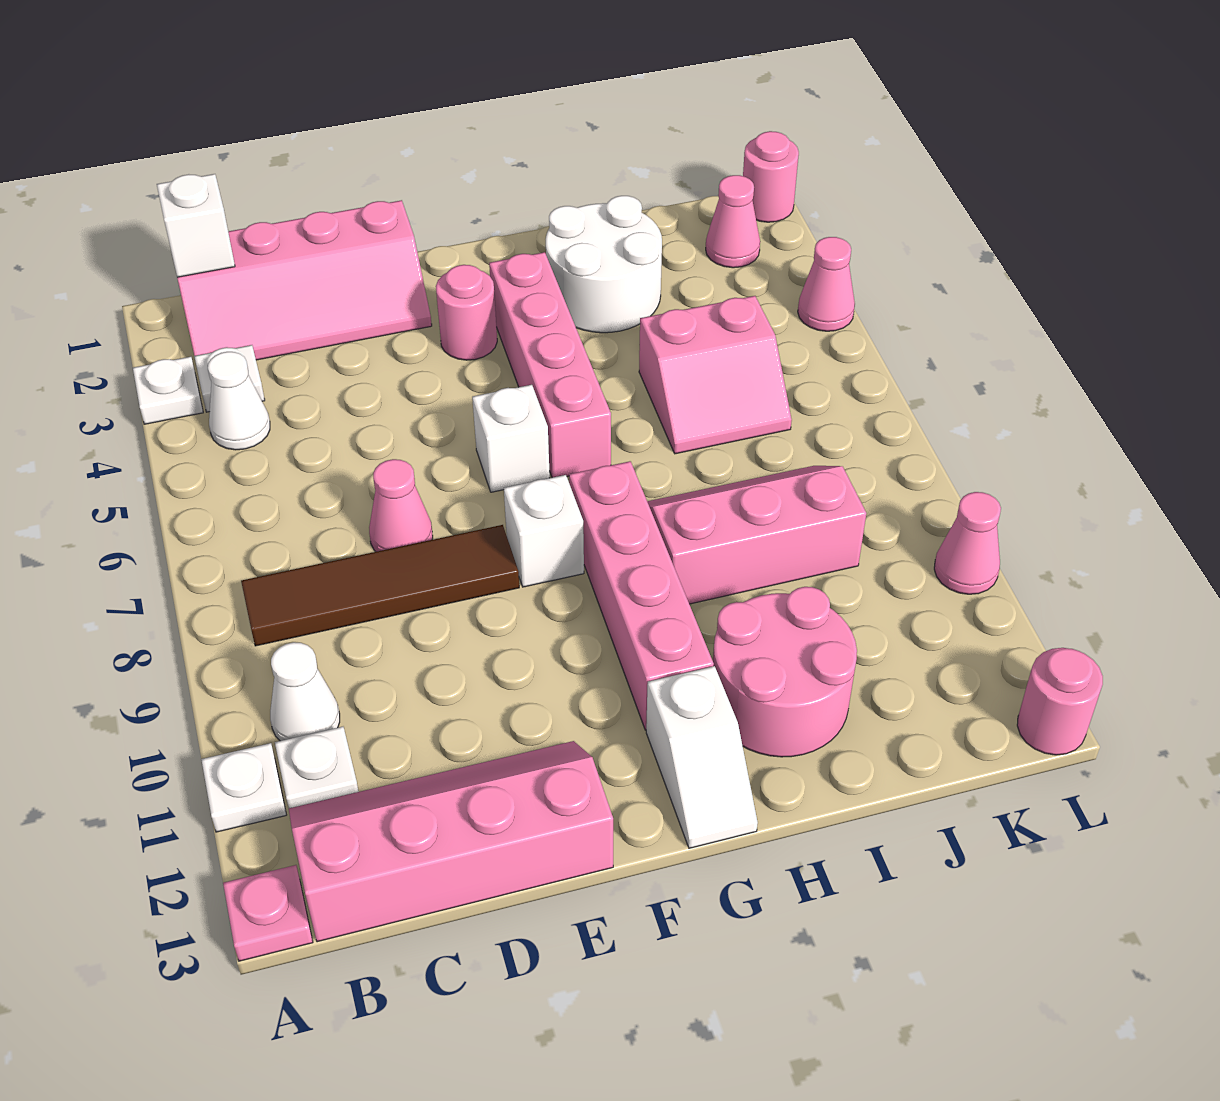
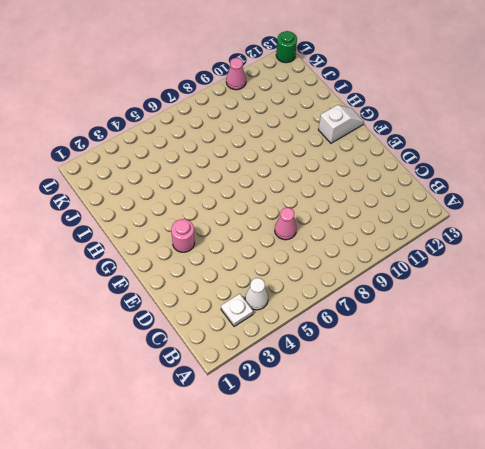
green round brick L13 level 1 -> pink round brick L13 level 1
none -> white plate A3 level 1
none -> white plate A11 level 1
none -> pink plate A13 level 1

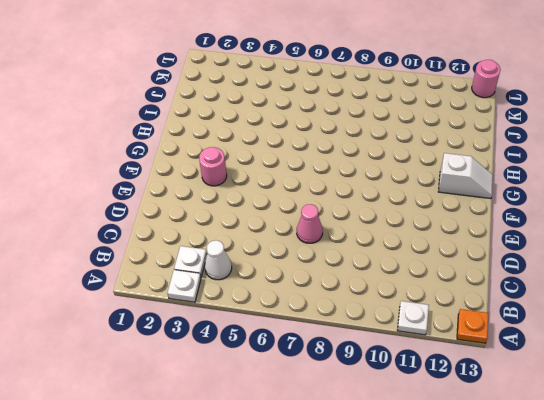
orange plate A13 level 1 -> pink plate A13 level 1
none -> pink slope B1:E2 level 1 top 1
none -> brown tile B8:E8 level 1
none -> white cone B10 level 1

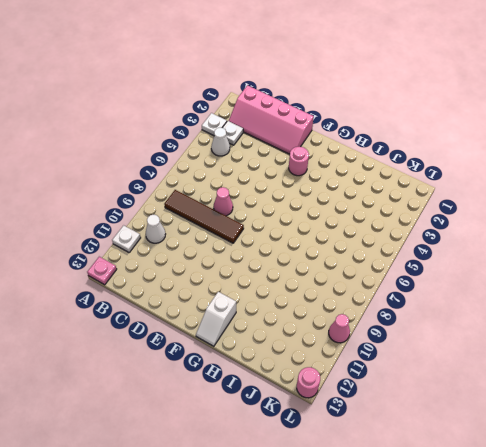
none -> white plate B11 level 1
none -> pink slope B12:E13 level 1 top 13
none -> white brick F6 level 1

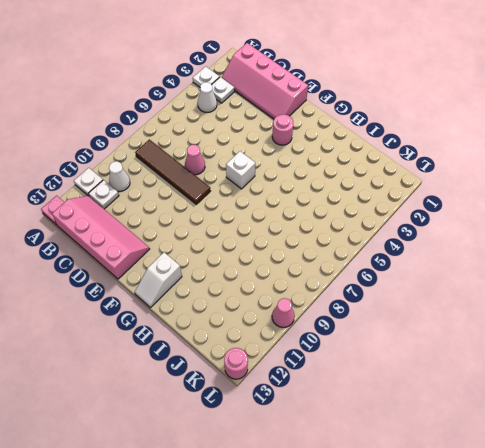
none -> white brick F8 level 1
none -> pink brick G3:G6 level 1
none -> pink brick G8:G11 level 1

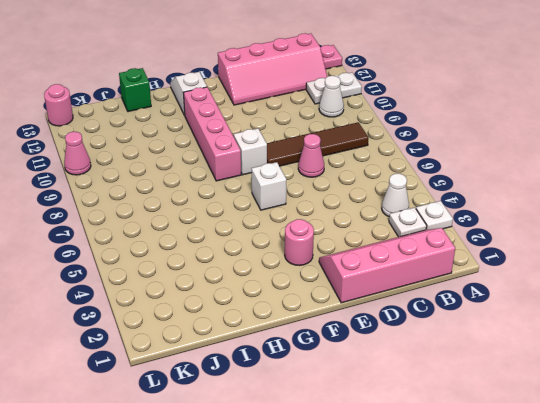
green brick I13 level 1 -> none
none -> pink brick G3:G6 level 1
none -> white round brick H2:I3 level 1
none -> pink slope H8:J9 level 1 top 9

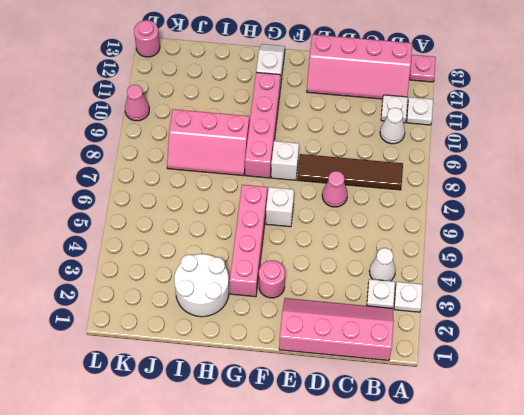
none -> pink round brick H11:I12 level 1
none -> pink slope I5:J6 level 1 top 5
none -> pink cone K2 level 1

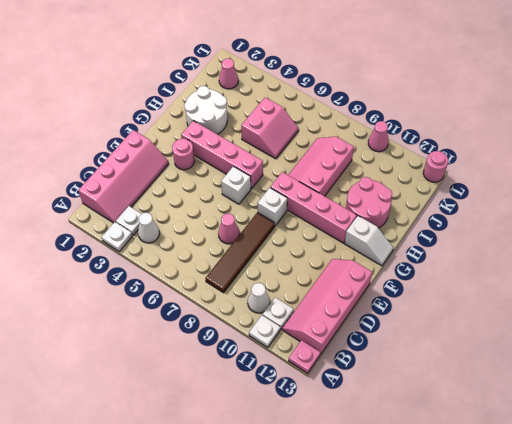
none -> pink round brick L1 level 1
none -> pink cone L4 level 1
none -> white brick B1 level 2

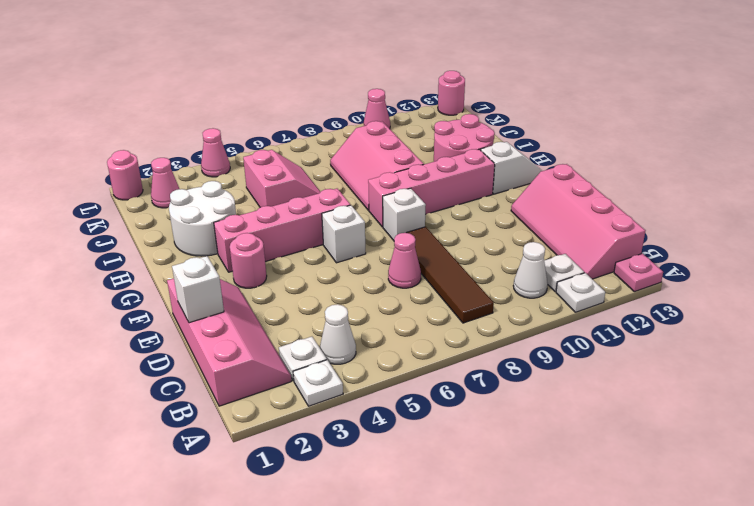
white brick D1 level 2 -> white brick B1 level 2

